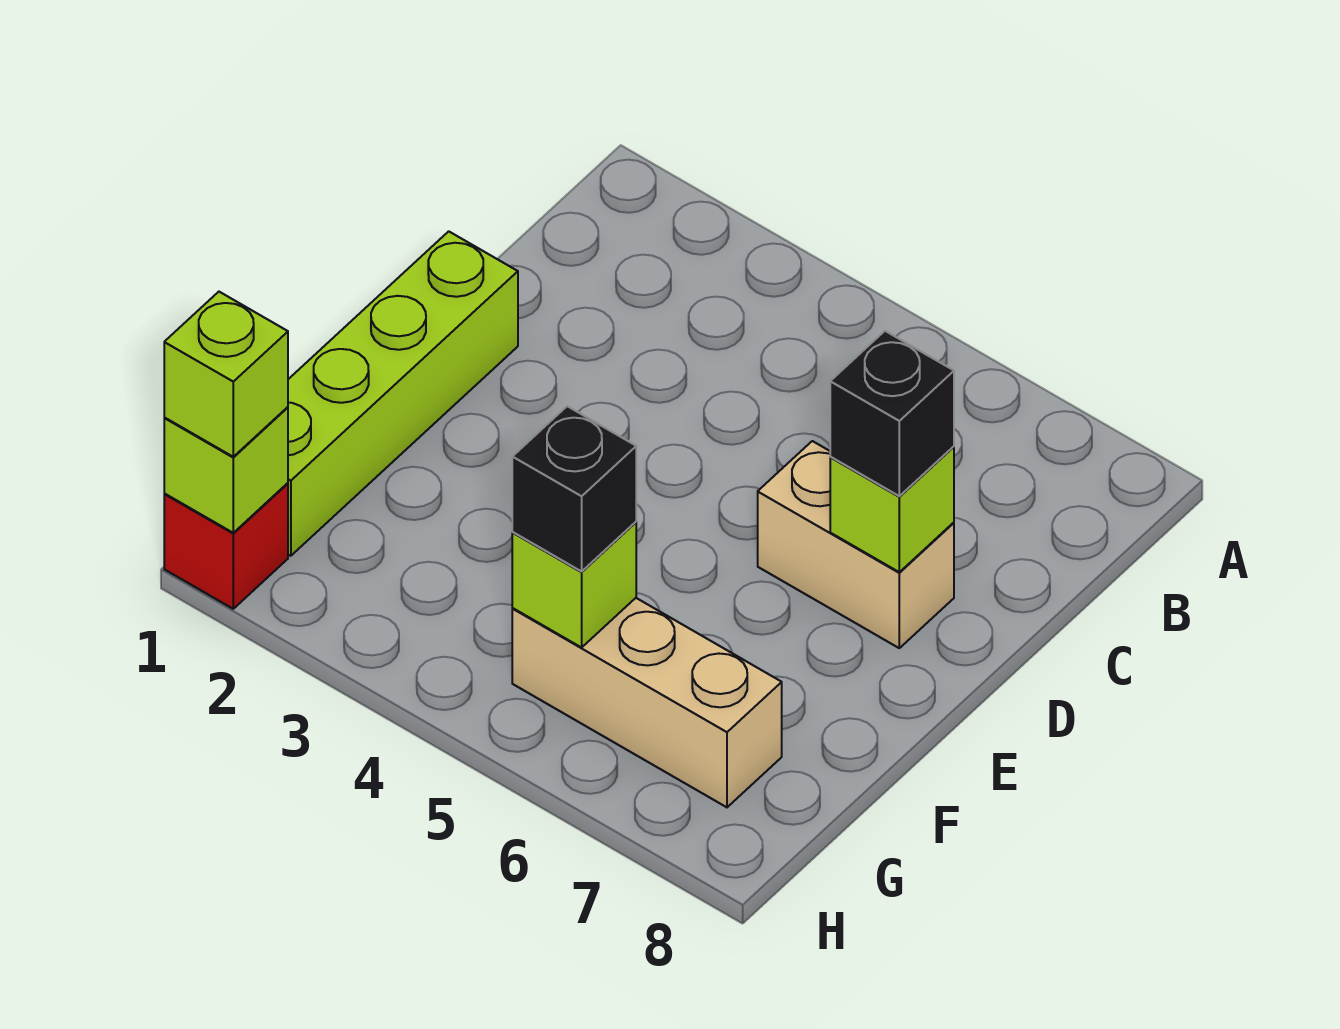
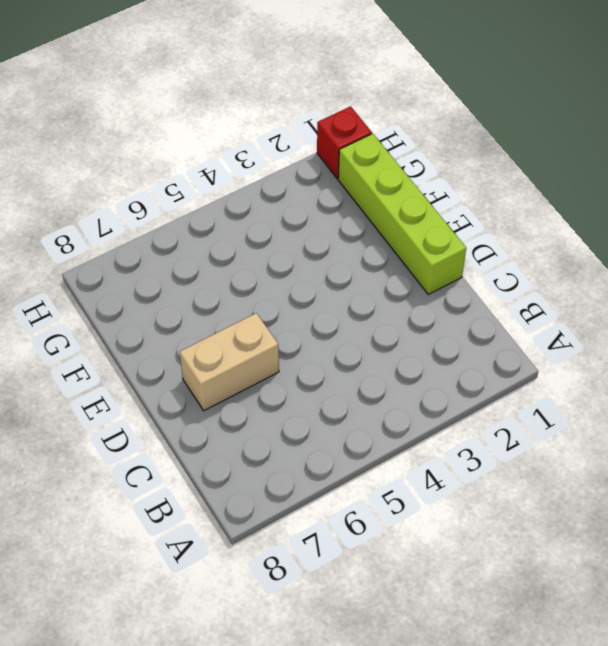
none -> tan brick G5:G7 level 1
none -> lime brick D7 level 2

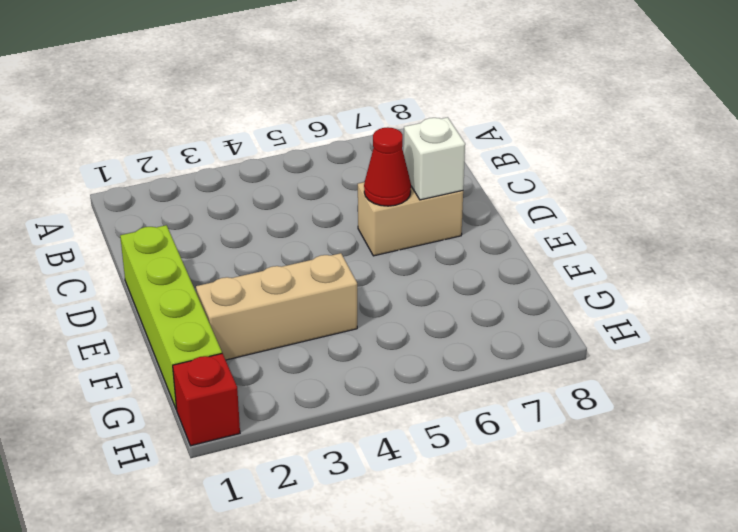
red cone D6 level 2 -> none
white brick D7 level 2 -> lime brick D7 level 2
tan brick F2:F4 level 1 -> tan brick G5:G7 level 1
none -> lime brick G5 level 2
none -> lime brick H1 level 2

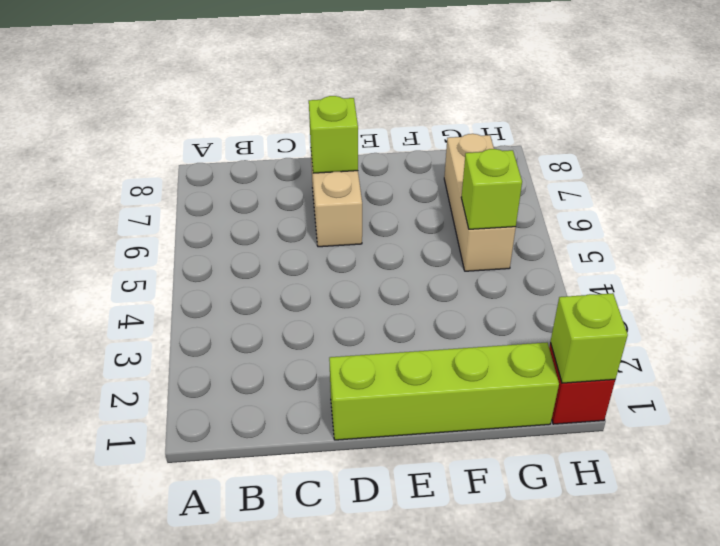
none -> black brick D7 level 3
none -> black brick G5 level 3

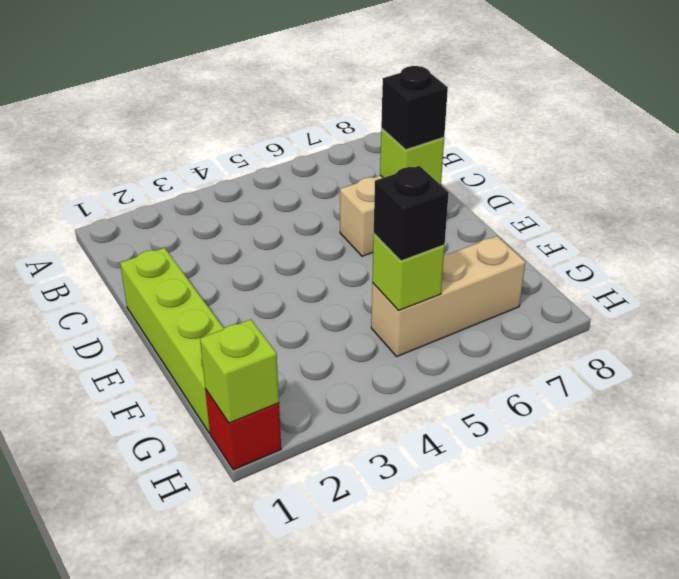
none -> lime brick H1 level 3

